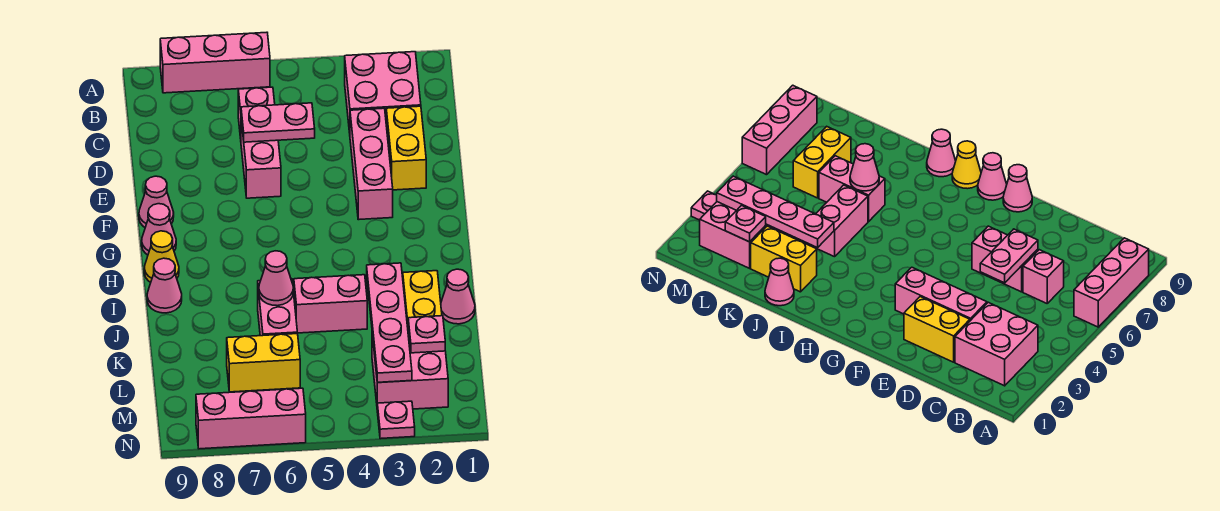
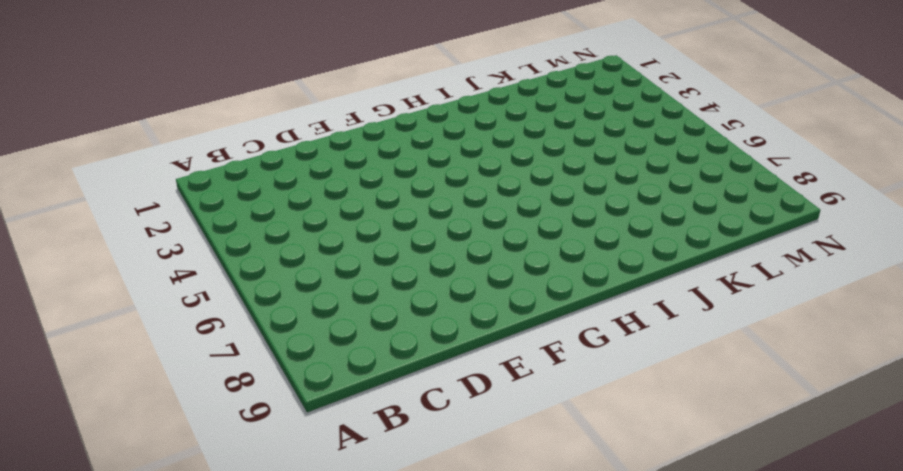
none -> pink brick A6:A8 level 1
none -> pink brick B2:C3 level 1
none -> pink brick C6 level 1

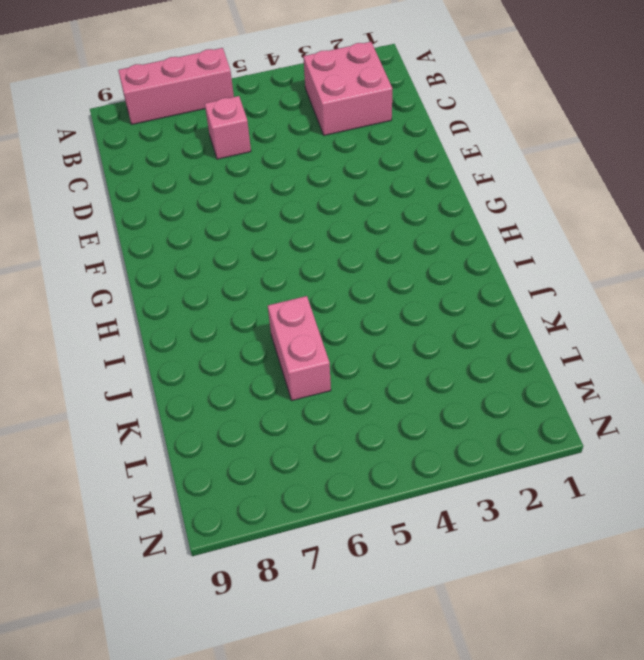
none -> yellow brick D2:E2 level 1
none -> pink brick D3:F3 level 1
none -> pink brick D6:E6 level 1

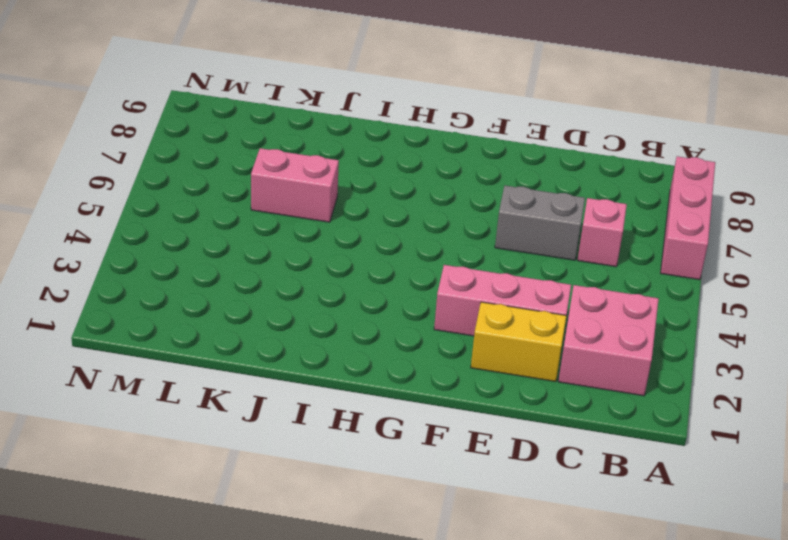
grey brick D6:E6 level 1 -> pink brick D6:E6 level 1
none -> pink cone F9 level 1
none -> pink cone G9 level 1
none -> yellow cone H9 level 1

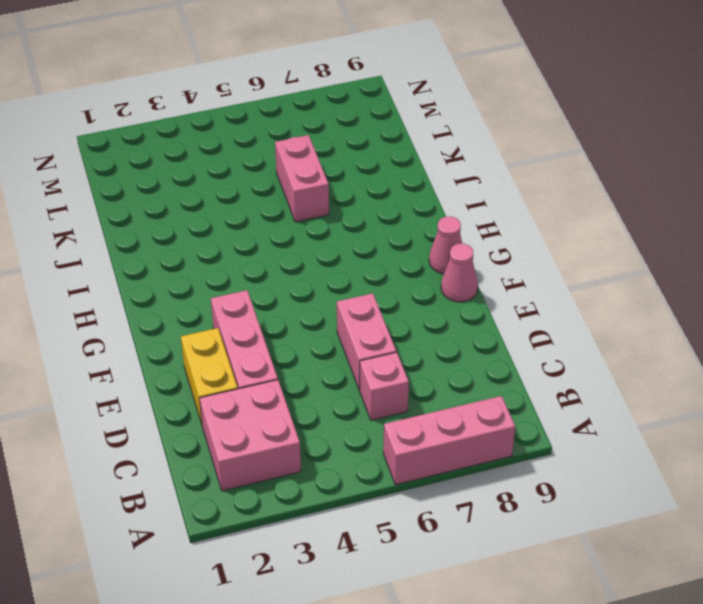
none -> yellow cone H9 level 1
none -> pink cone I9 level 1
none -> pink cone J1 level 1

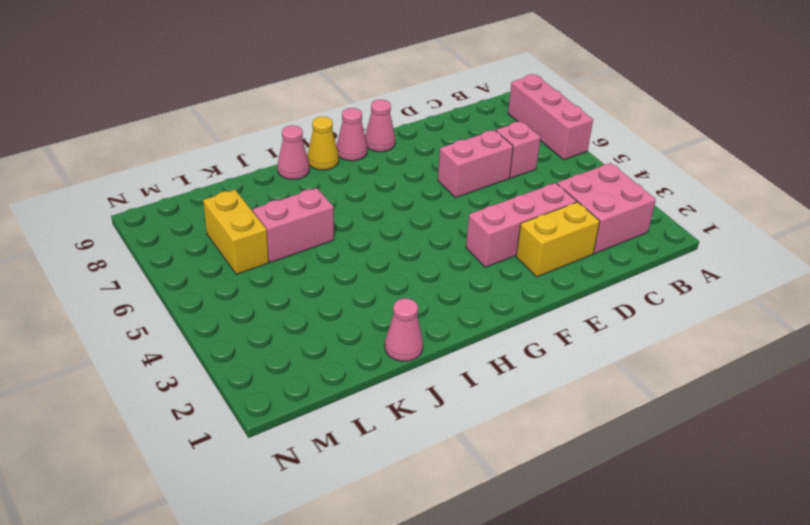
none -> yellow brick J2:K2 level 1
none -> pink brick J4:J5 level 1
none -> pink brick L2:M3 level 1

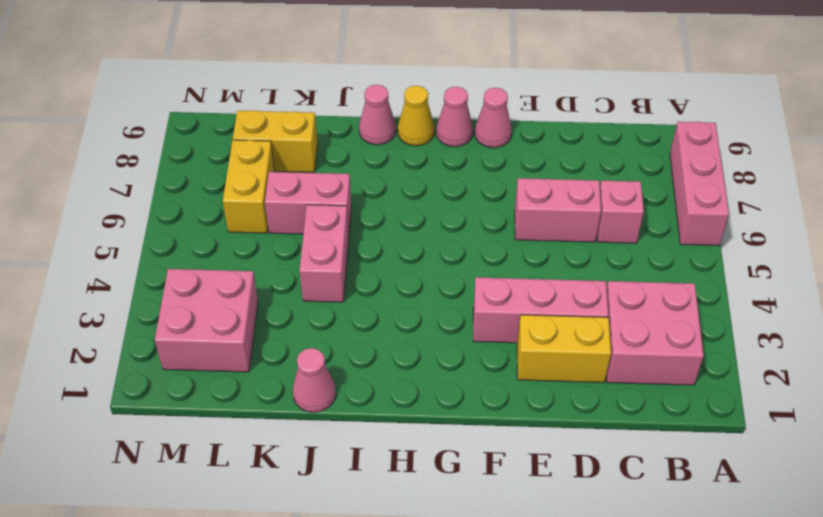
yellow brick K8:L8 level 1 -> yellow brick J2:K2 level 1
none -> pink plate N3 level 1
none -> pink brick N6:N8 level 1
none -> pink plate D5:D6 level 2

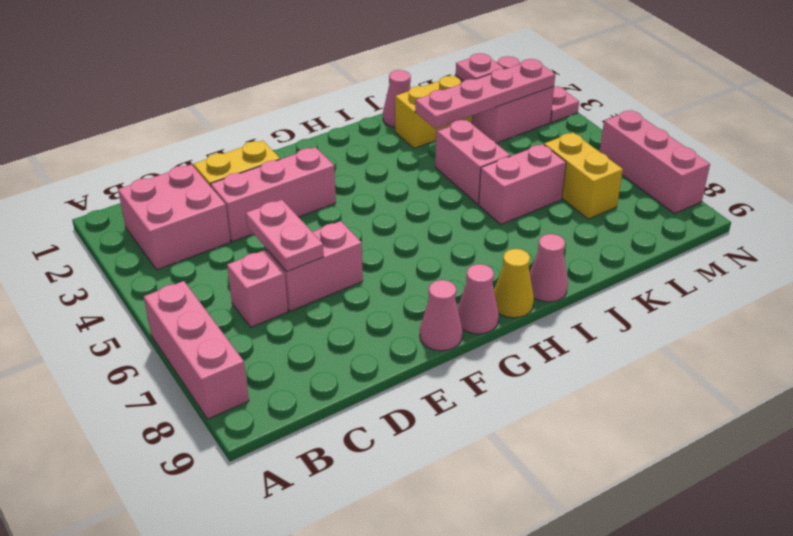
none -> pink cone J6 level 2

